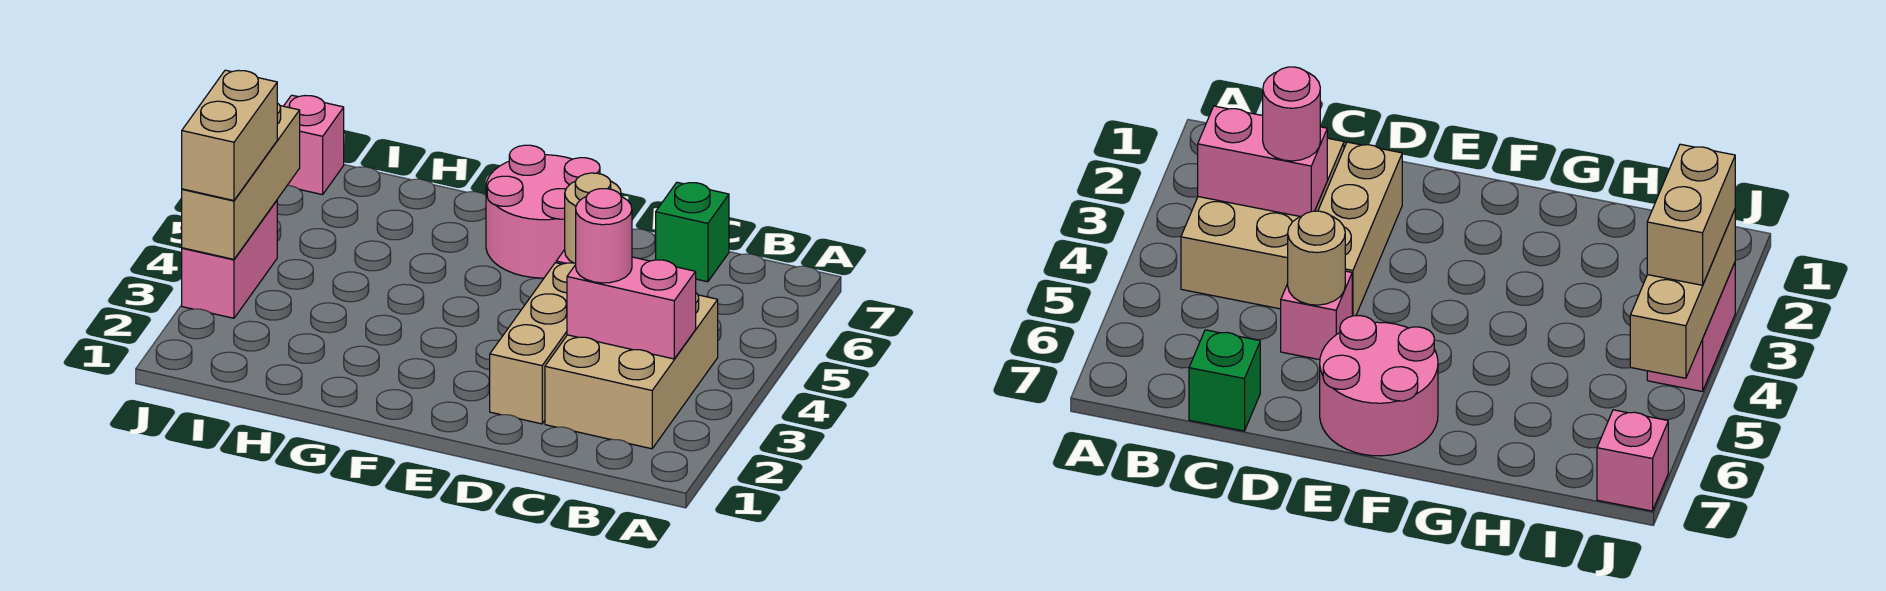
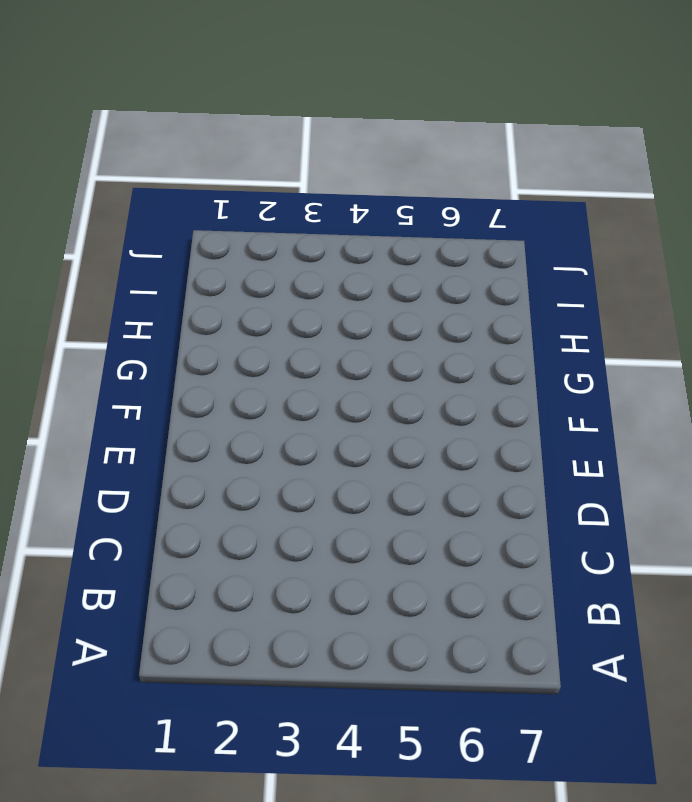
none -> tan brick B2:C4 level 1
none -> green brick C7 level 1
none -> tan brick D2:D4 level 1

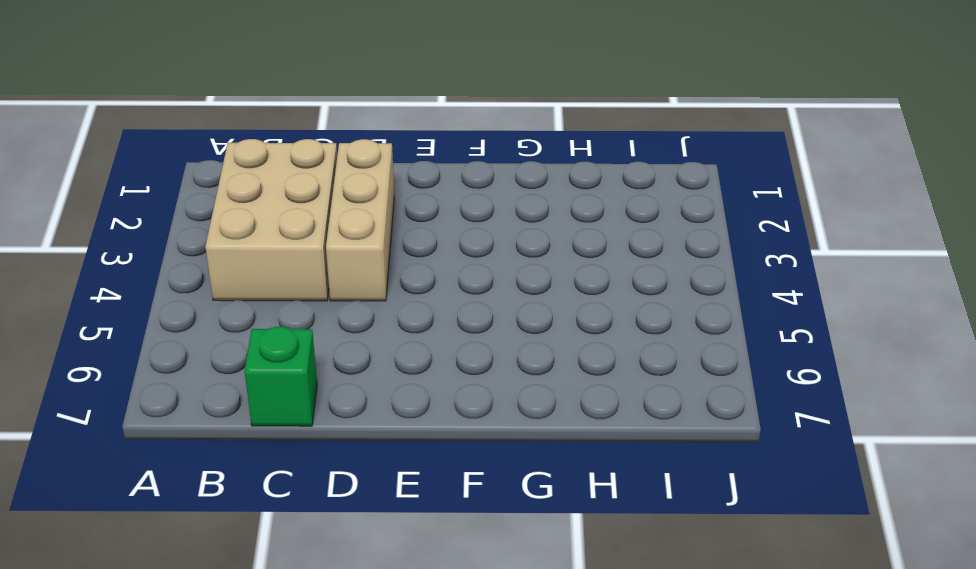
none -> pink brick D5 level 1
none -> pink round brick E6:F7 level 1
none -> pink brick J3:J4 level 1

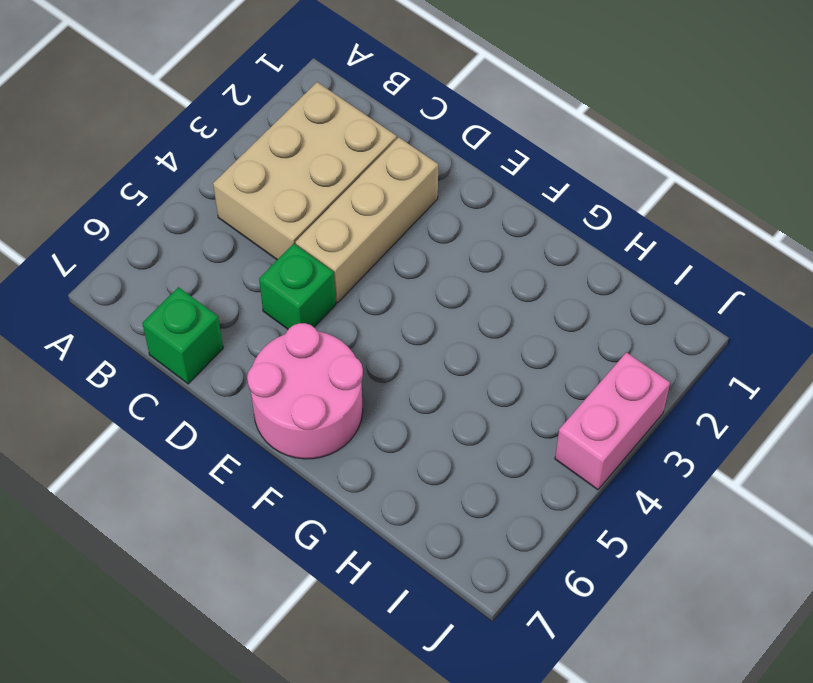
green brick D5 level 1 -> pink brick D5 level 1
none -> pink brick J7 level 1
none -> pink brick B3:C3 level 2
none -> tan round brick D5 level 2

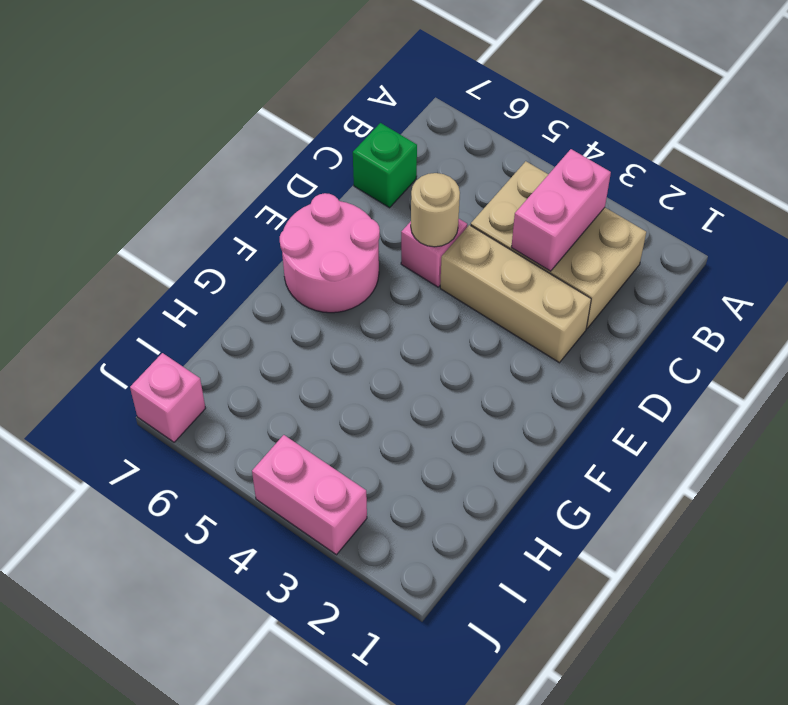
none -> tan brick J3:J5 level 2
none -> pink round brick C3 level 3
none -> tan brick J3:J4 level 3

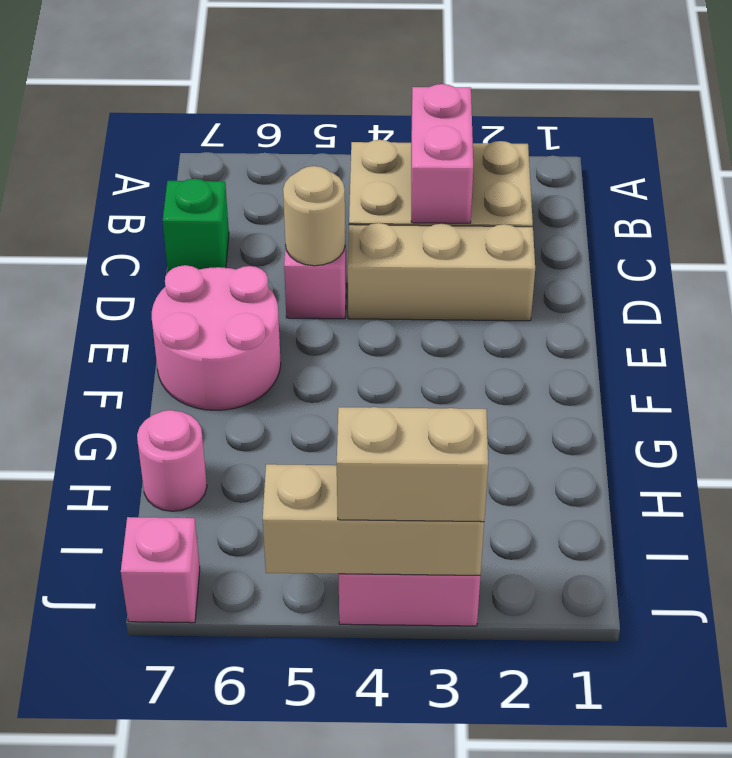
pink round brick H7 level 1 -> pink round brick C3 level 3

